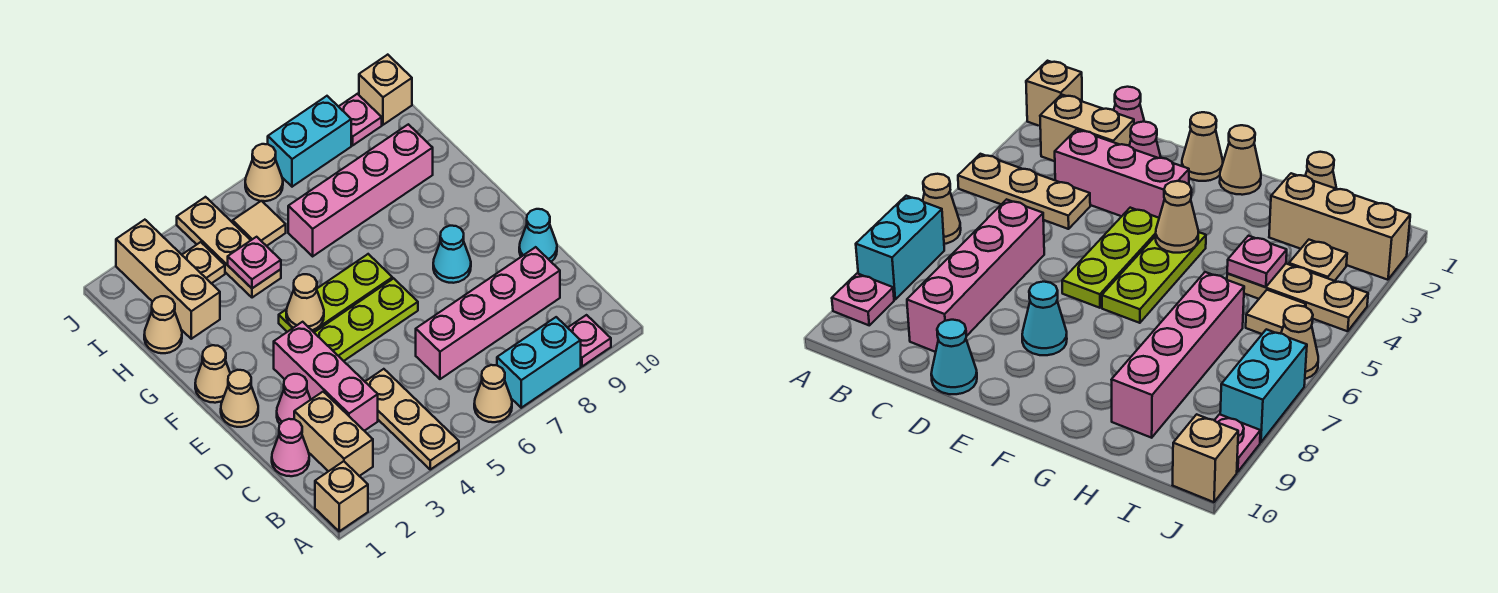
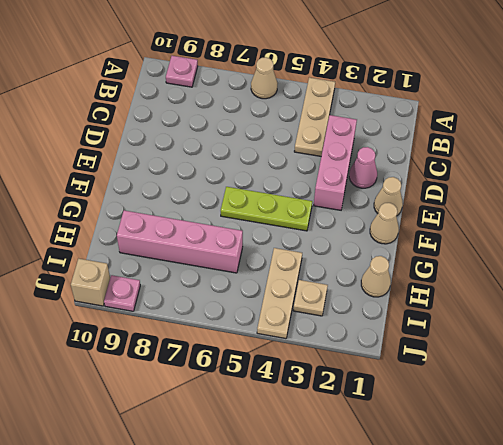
none -> tan brick A1 level 1
none -> cyan brick A7:A8 level 1
none -> tan brick B2:C2 level 1

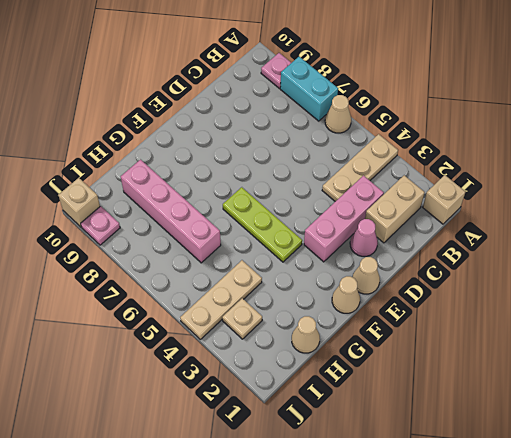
none -> pink cone C1 level 1
none -> pink brick C6:C9 level 1
none -> cyan cone D10 level 1

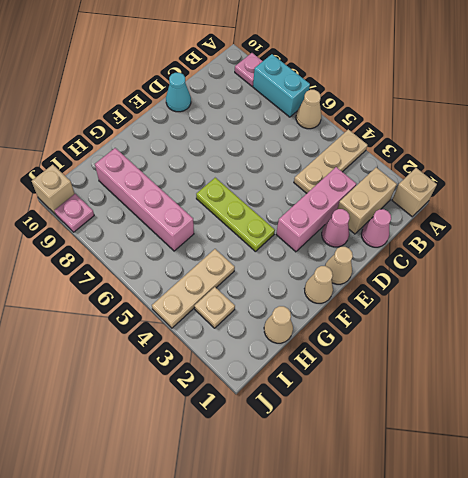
none -> pink brick C6:C9 level 1
none -> lime plate E4:E6 level 1
none -> cyan cone E8 level 1

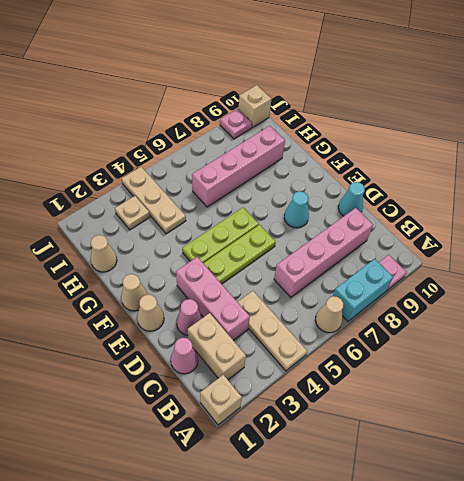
none -> tan brick H2:J2 level 1
none -> tan tile I5 level 1
none -> tan cone J6 level 1

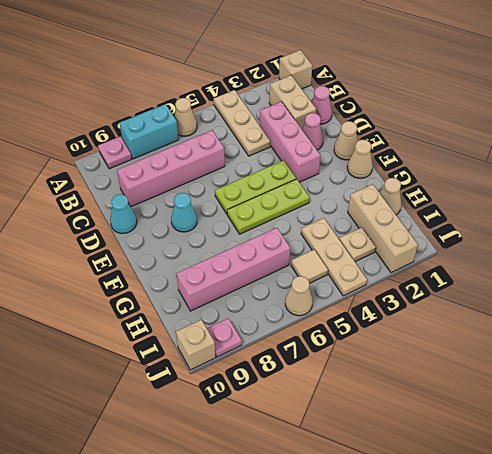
none -> cyan brick J7:J8 level 1
none -> tan cone F4 level 2
none -> pink plate H4 level 2

